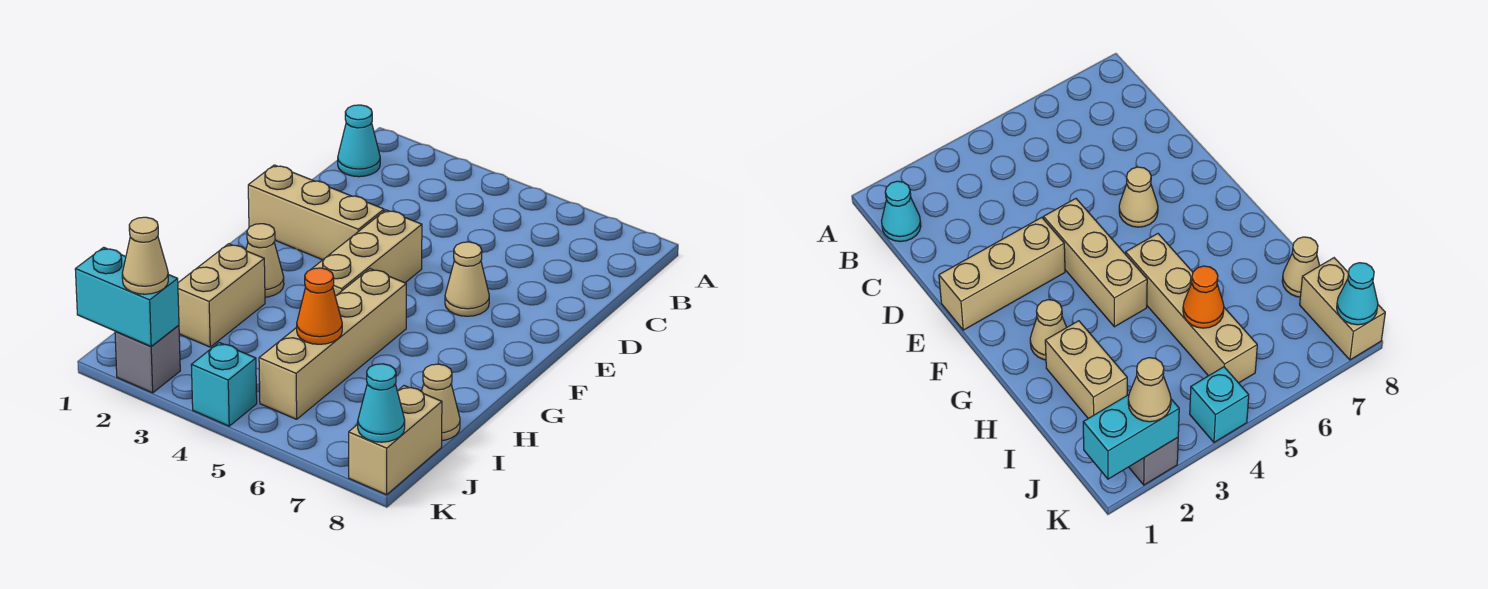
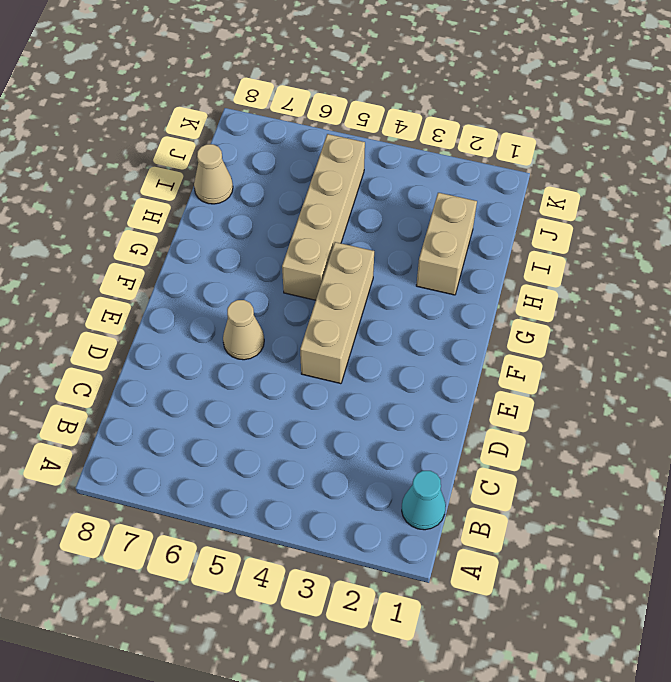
none -> tan brick E1:E3 level 1
none -> tan cone G2 level 1
none -> tan brick J8:K8 level 1

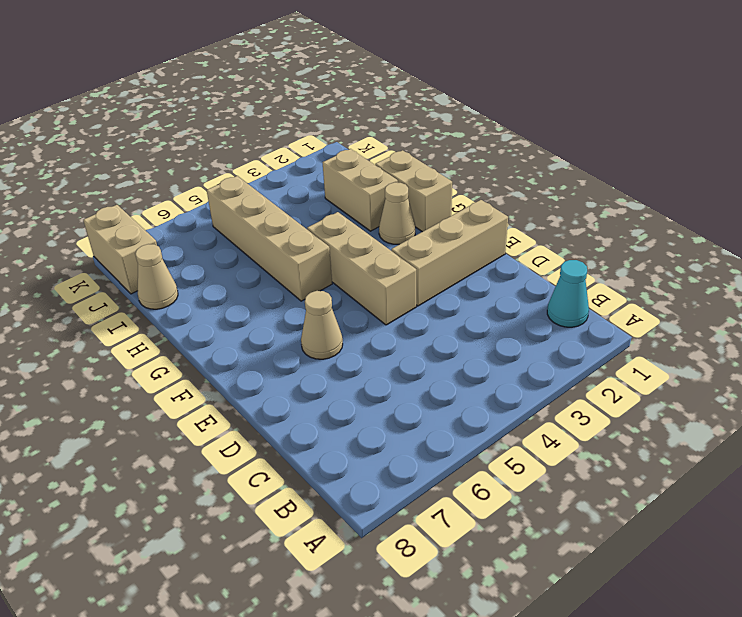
tan brick G1:H1 level 1 -> none
none -> grey brick K2 level 1
none -> cyan brick K4 level 1
none -> orange cone I5 level 2

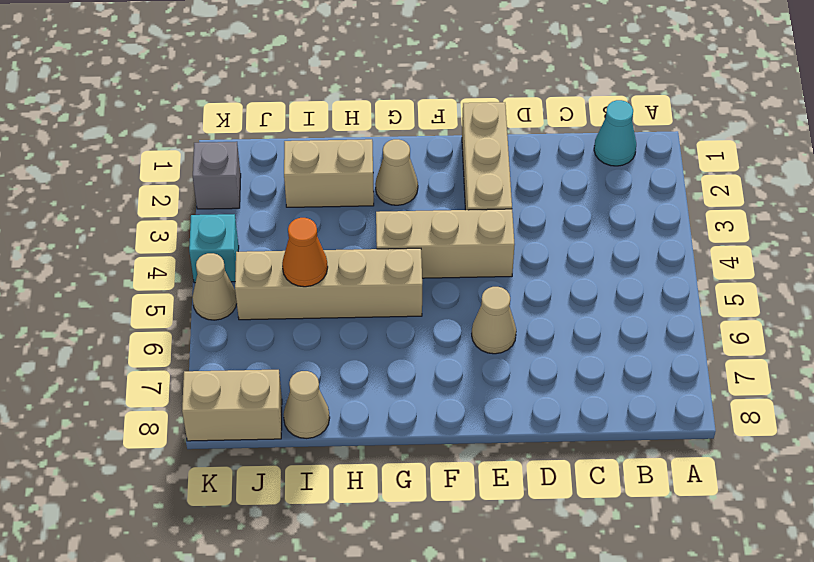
tan cone K5 level 1 -> tan cone K2 level 3
none -> cyan brick K1:K2 level 2
none -> cyan cone K8 level 2

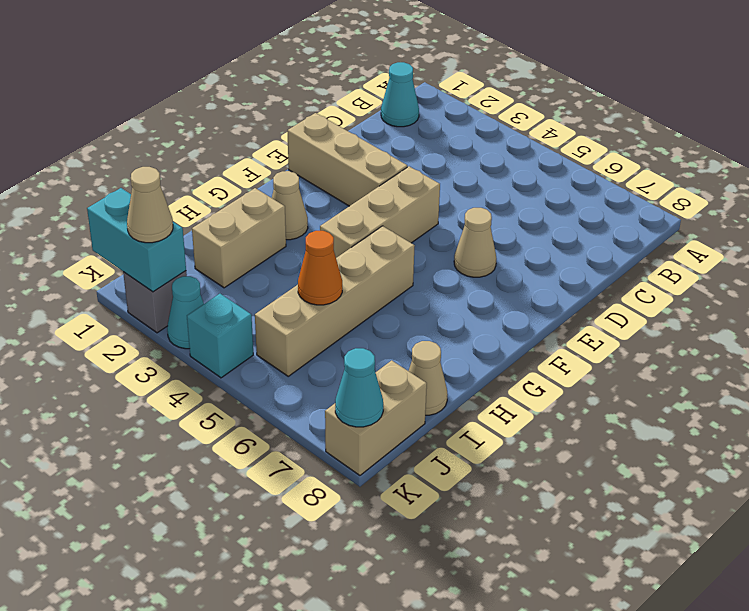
cyan cone K3 level 1 -> none

